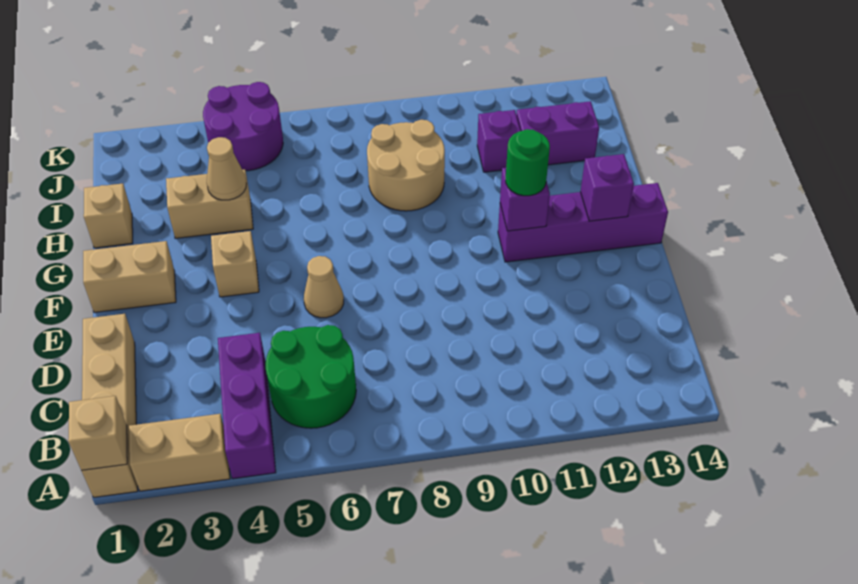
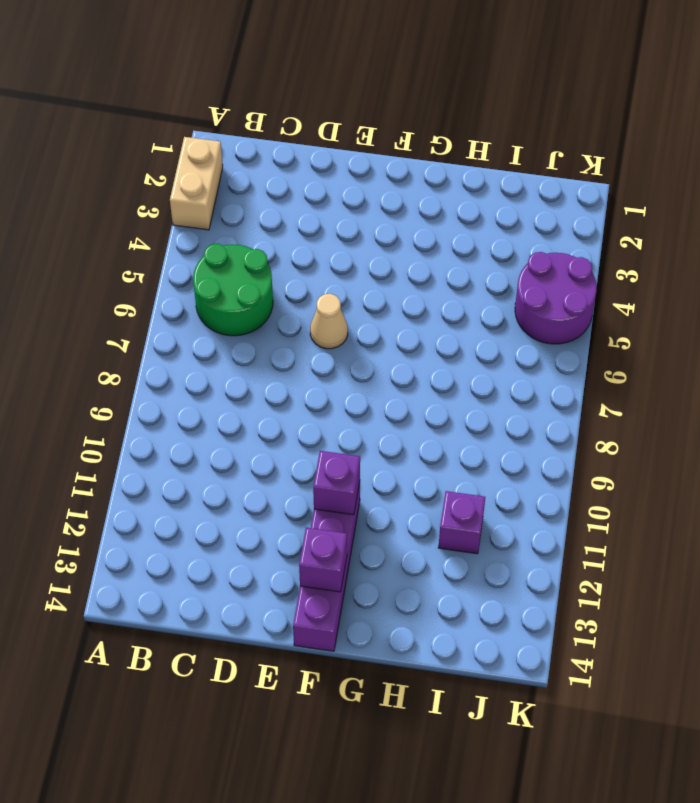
none -> tan brick A1:D1 level 1
none -> purple brick A4:C4 level 1
none -> tan brick F1:F2 level 1

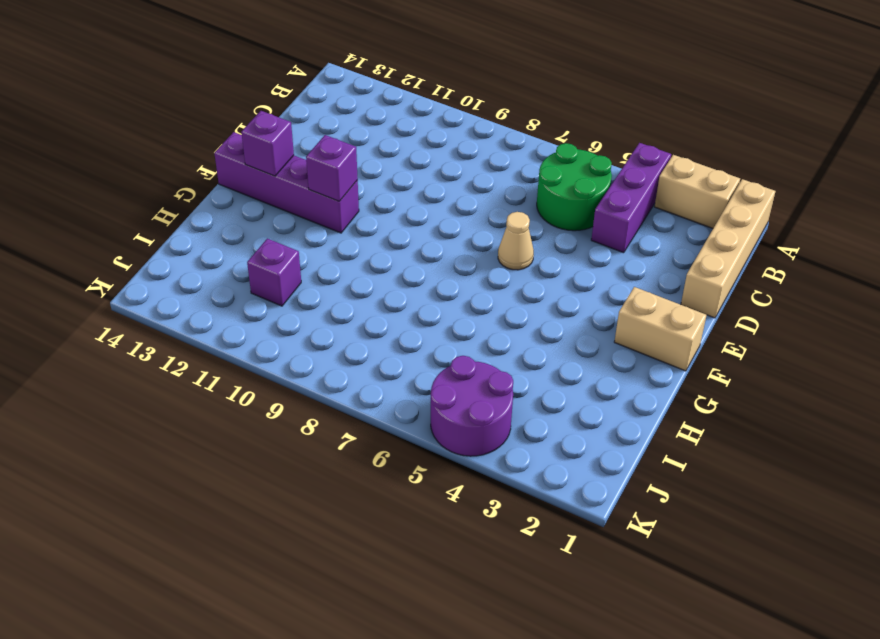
none -> tan brick F4 level 1
none -> tan brick H1 level 1
none -> tan brick H3:H4 level 1

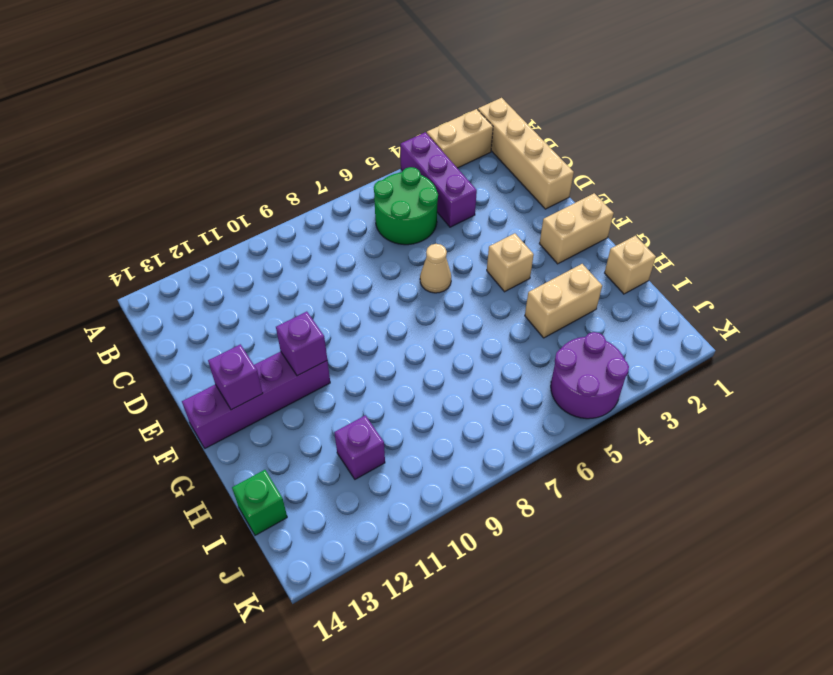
green brick I14 level 1 -> none
none -> tan round brick H8:I9 level 1
none -> purple brick I12:I13 level 1
none -> tan brick A1 level 2

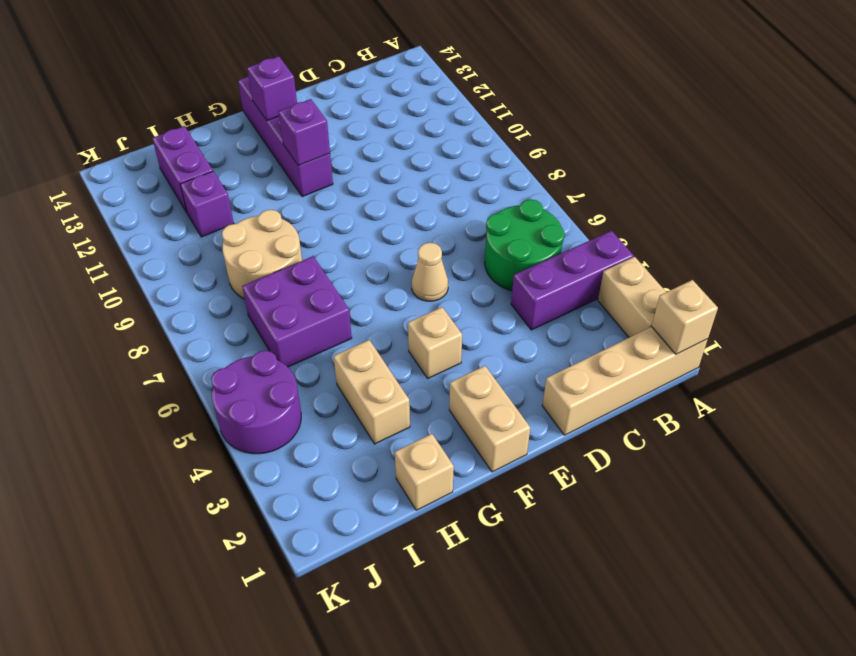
purple brick H6:I7 level 1 -> none
none -> tan cone H4 level 2
none -> green round brick F11 level 3

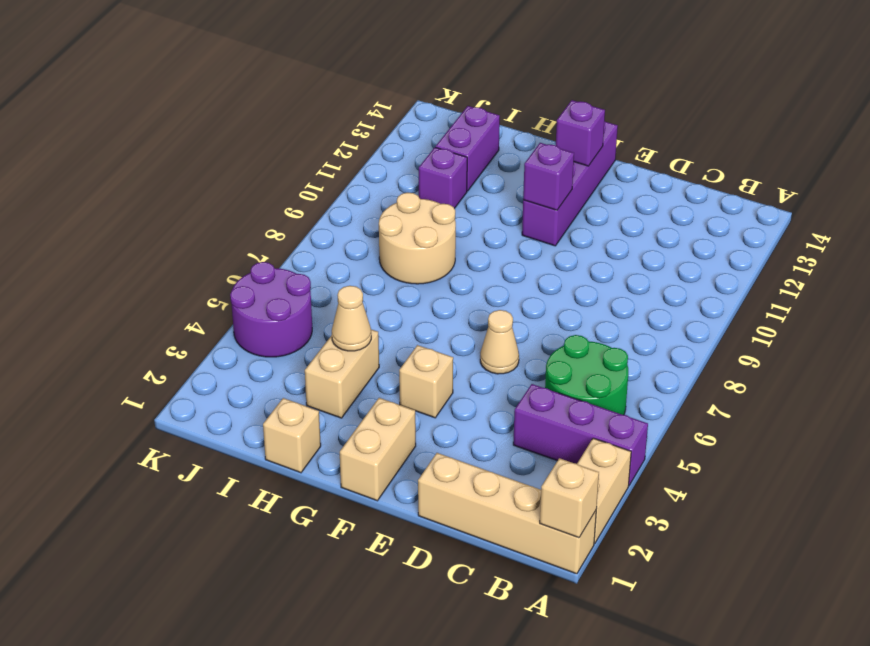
none -> green round brick F11 level 3

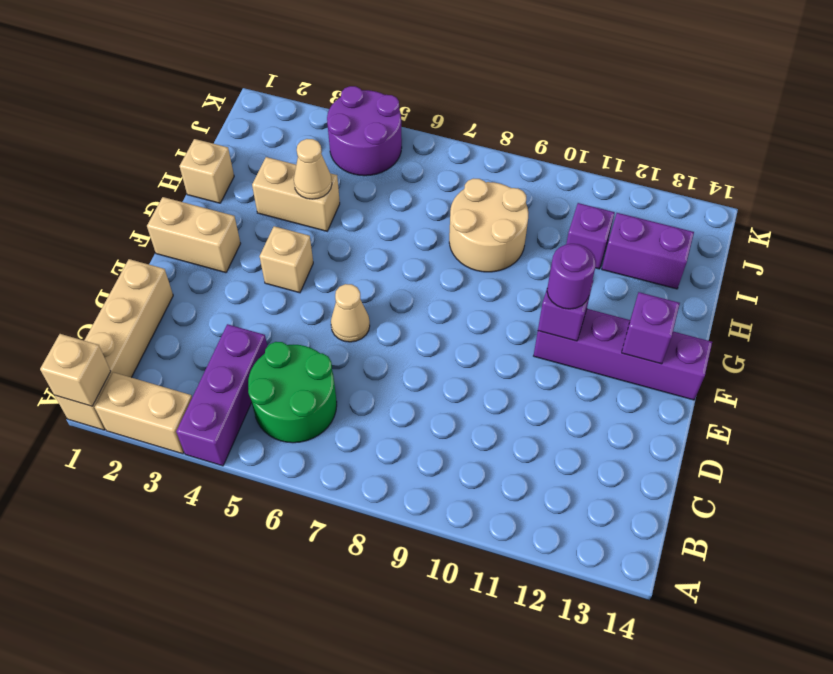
purple round brick F11 level 3 -> green round brick F11 level 3

